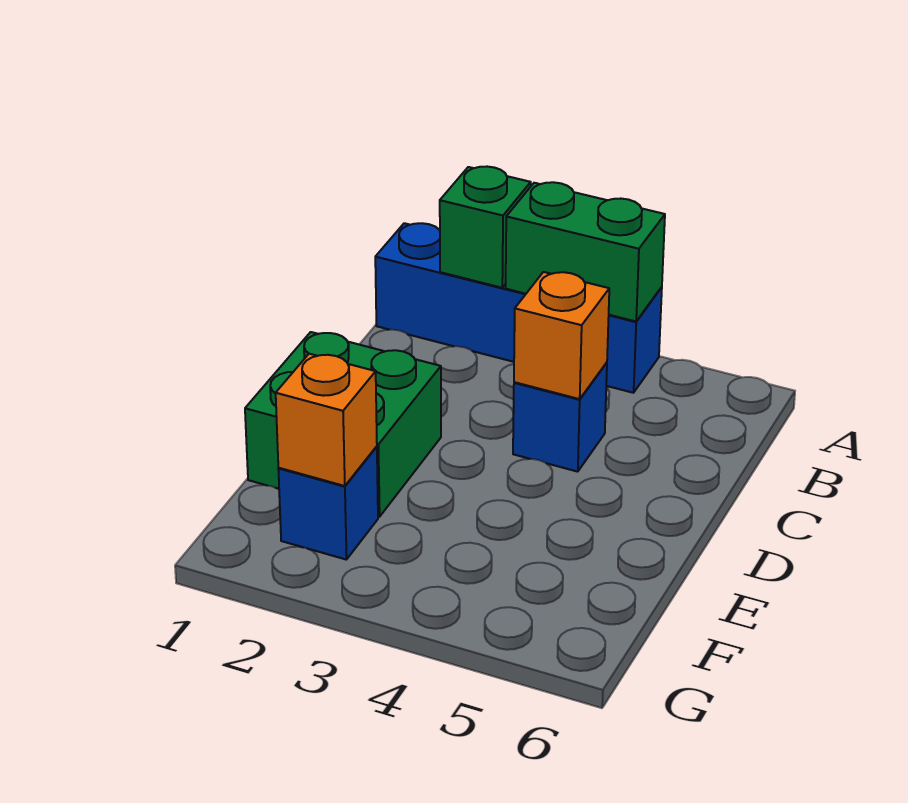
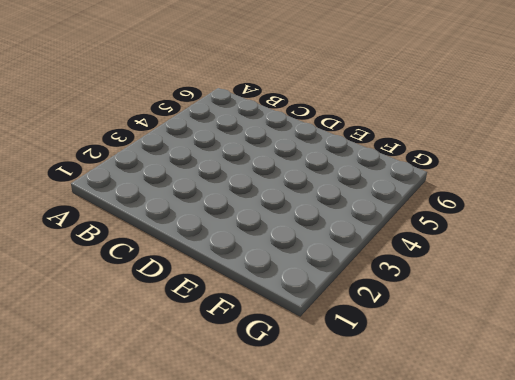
none -> blue brick A1:A4 level 1
none -> blue brick C4 level 1

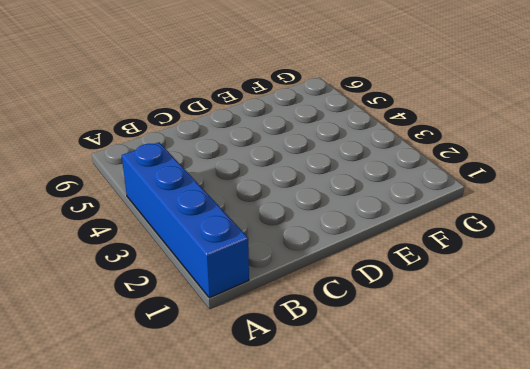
none -> blue brick C4 level 1
none -> green brick D1:E2 level 1

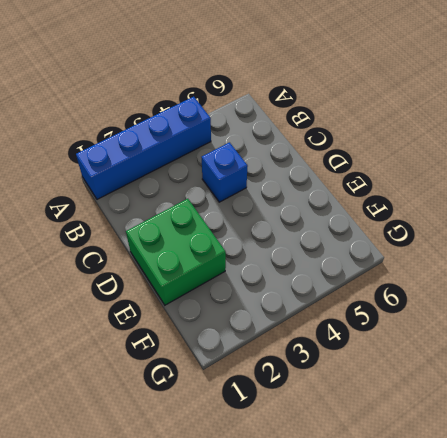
none -> blue brick F2 level 1
none -> green brick A2 level 2

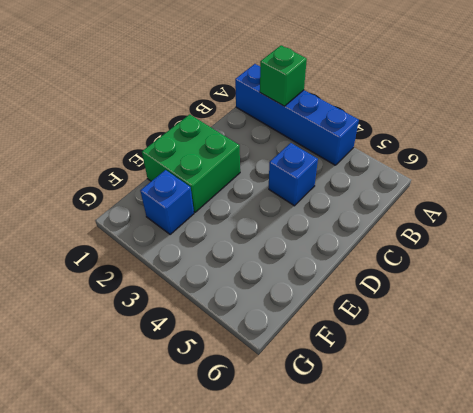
none -> green brick A3:A4 level 2
none -> orange brick C4 level 2

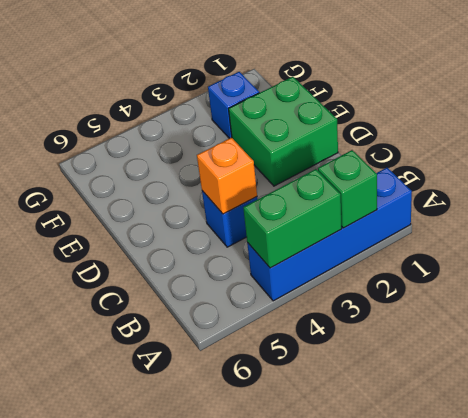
none -> orange brick F2 level 2

